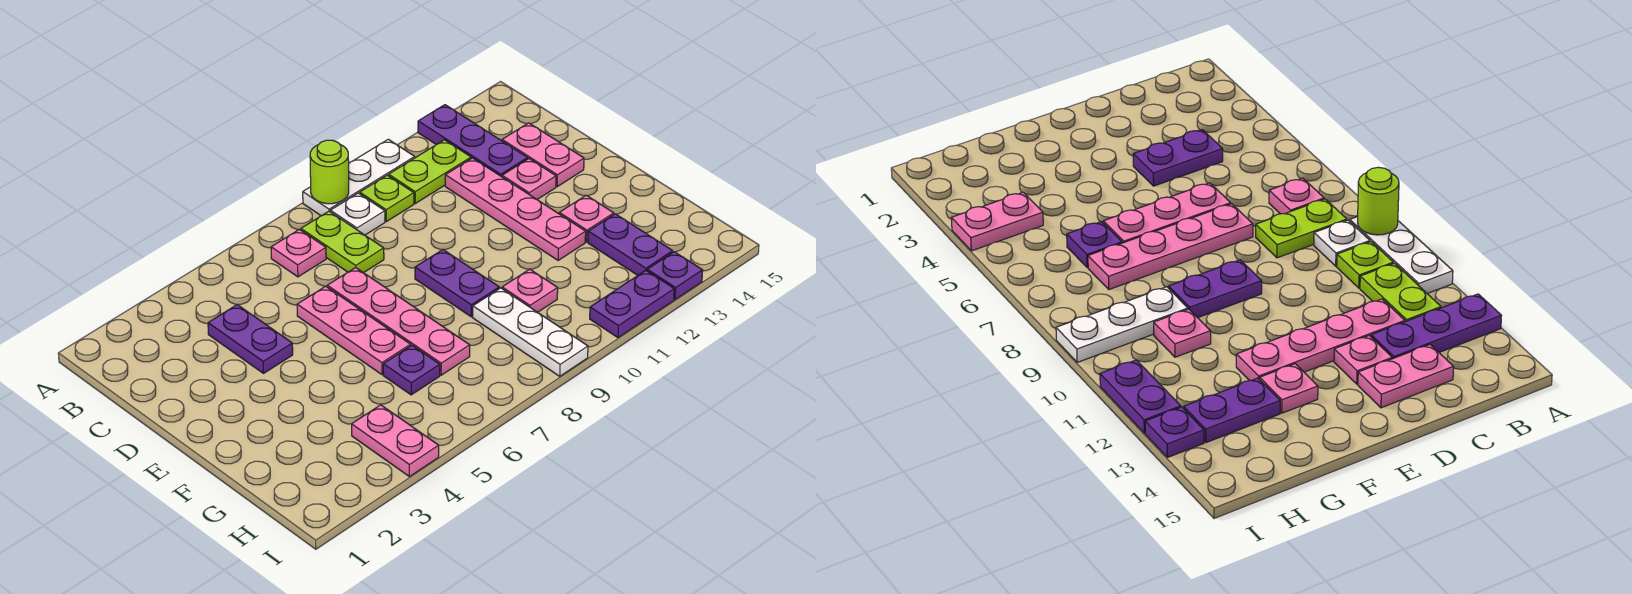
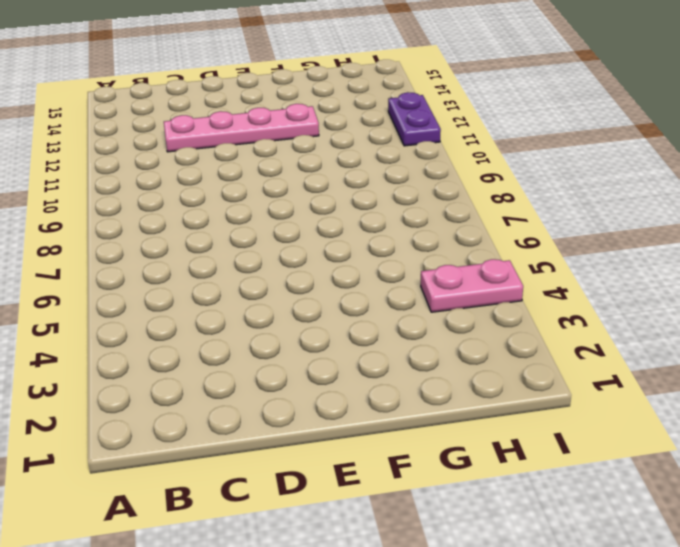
none -> white plate A9:A11 level 1
none -> purple plate A13:C13 level 1
none -> pink plate B7 level 1

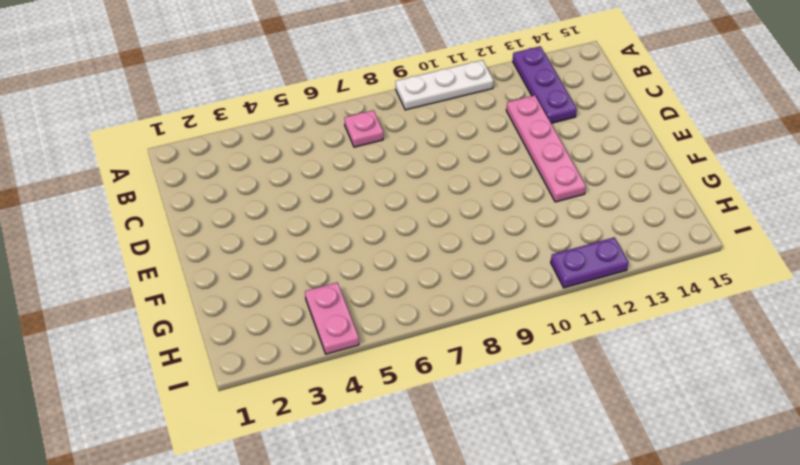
none -> lime plate B8:C8 level 1
none -> white plate B9 level 1
none -> lime plate B10 level 1

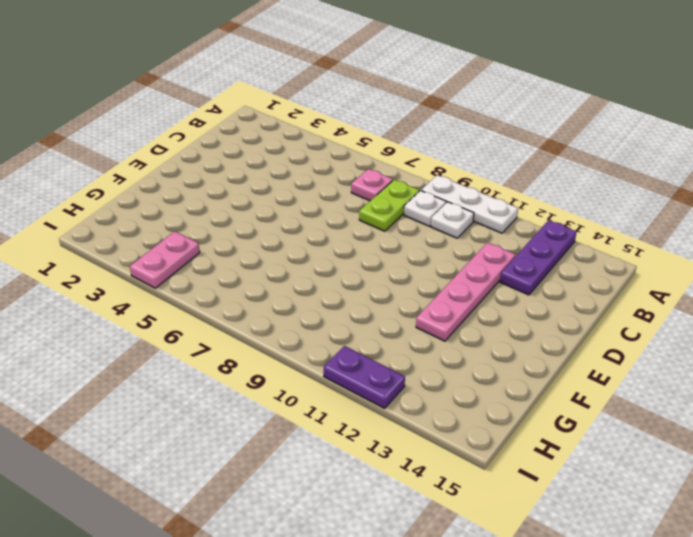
white plate B10 level 1 -> lime plate B10 level 1
none -> lime plate B11:B12 level 1
none -> purple plate C4:D4 level 1
none -> pink plate C14:D14 level 1

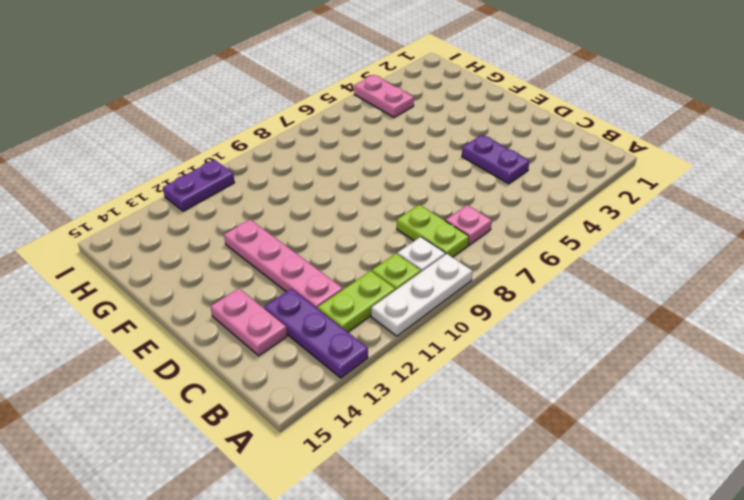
none -> pink plate D6:F6 level 1
none -> pink plate D7:G7 level 1
none -> pink plate D13 level 1

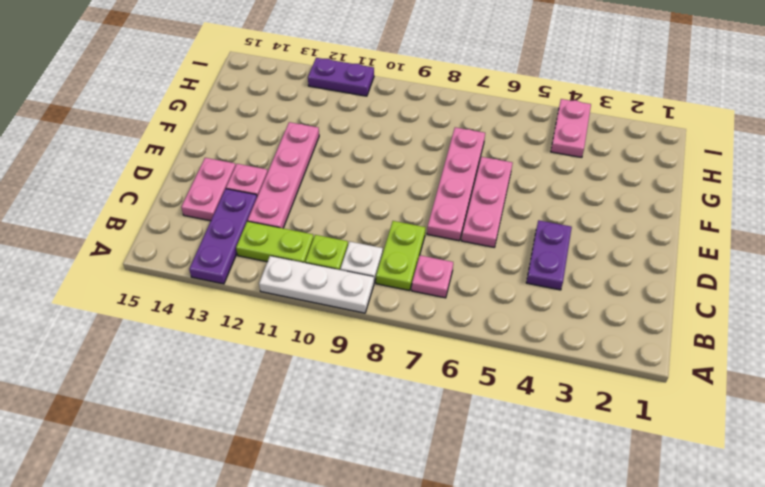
none -> purple plate E9:F9 level 1
none -> pink plate F13 level 1
none -> purple plate G6 level 1

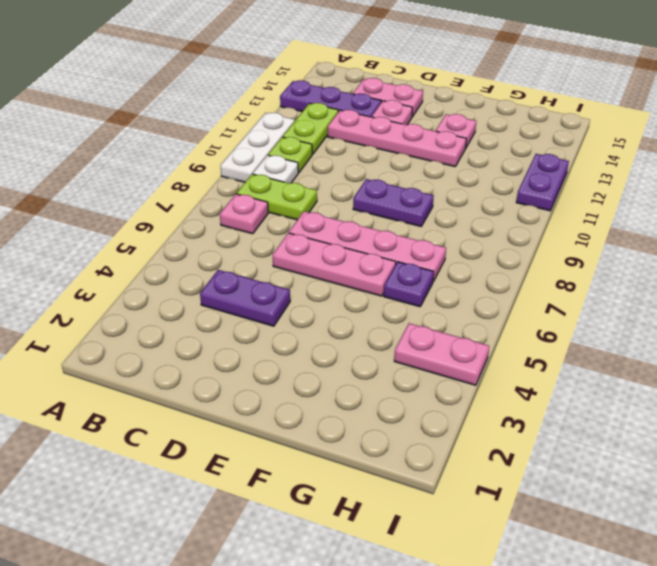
none -> white plate G9:I9 level 1
none -> pink plate G10 level 1
none -> purple plate G13:H13 level 1

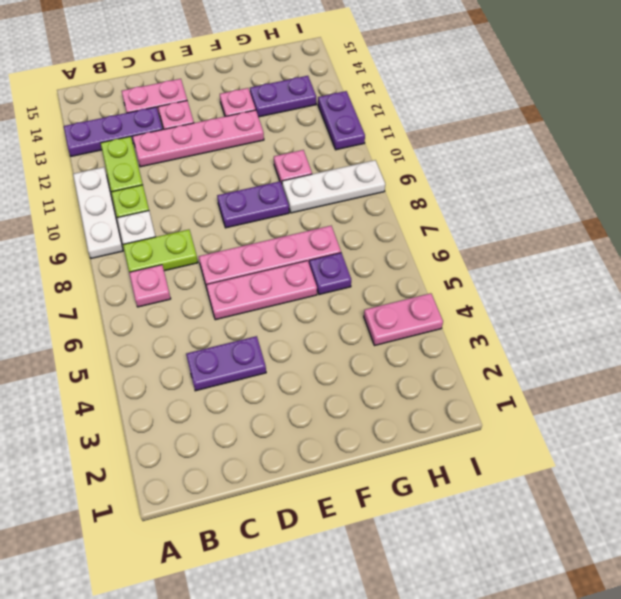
none -> purple plate I13 level 1
none -> lime round brick A9 level 2

